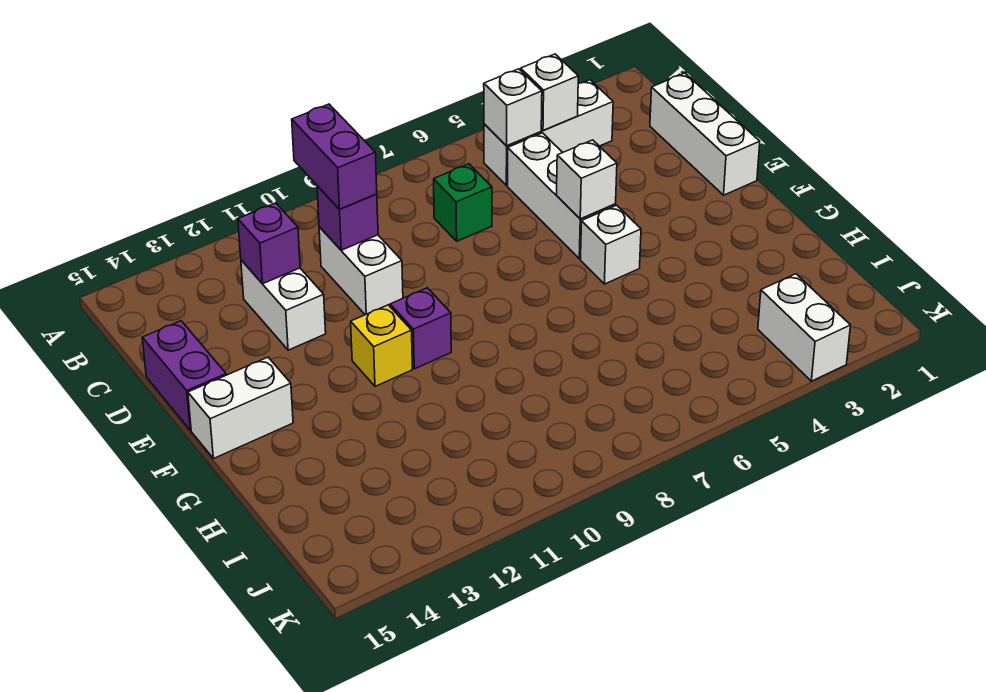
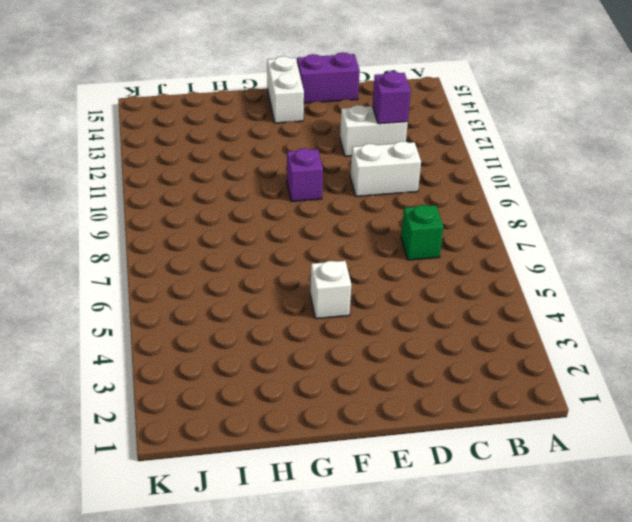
none -> white brick B3:B5 level 1
none -> white brick C1:E1 level 1
none -> white brick C5:E5 level 1

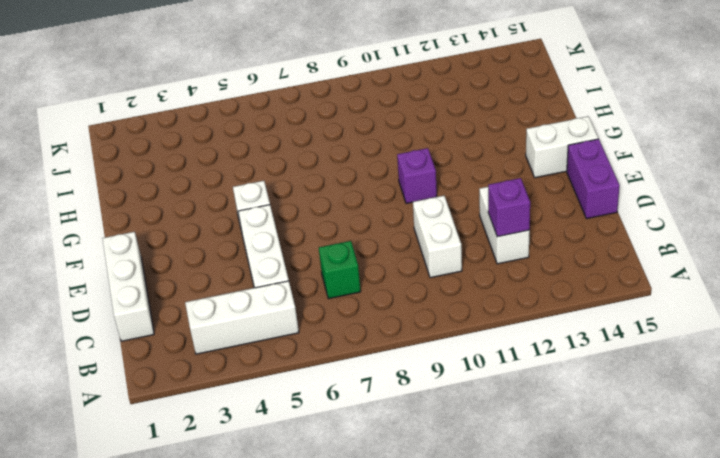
none -> yellow brick F11 level 1
none -> white brick J3:K3 level 1
none -> white brick B4 level 2

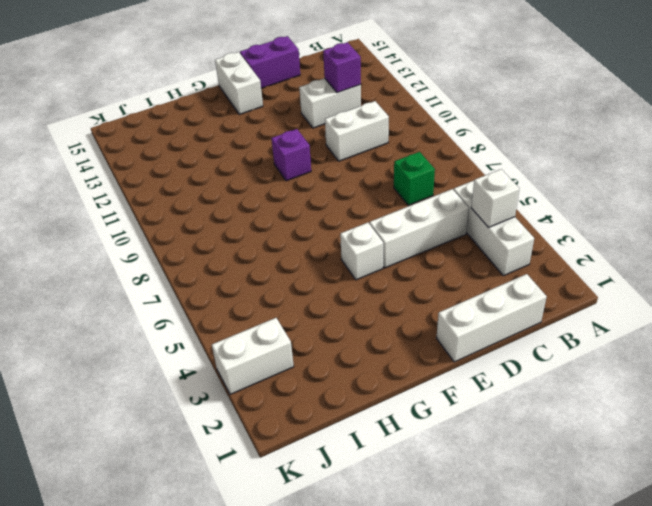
none -> yellow brick F11 level 1
none -> white brick B5 level 2
none -> purple brick C10 level 2

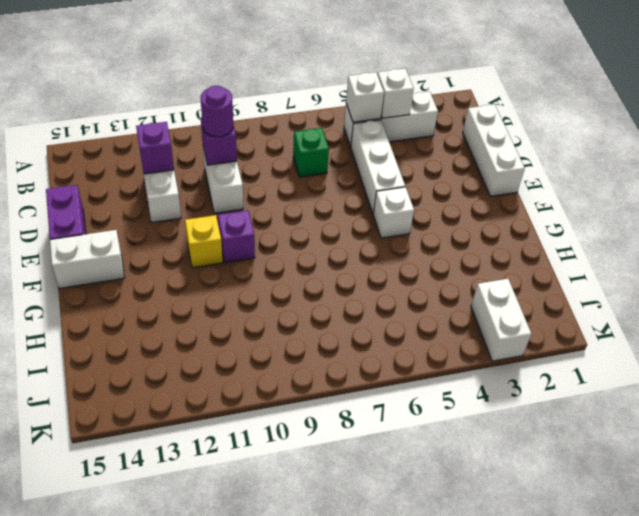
purple round brick C10 level 3 -> purple brick B10:C10 level 3
none -> white brick E5 level 2

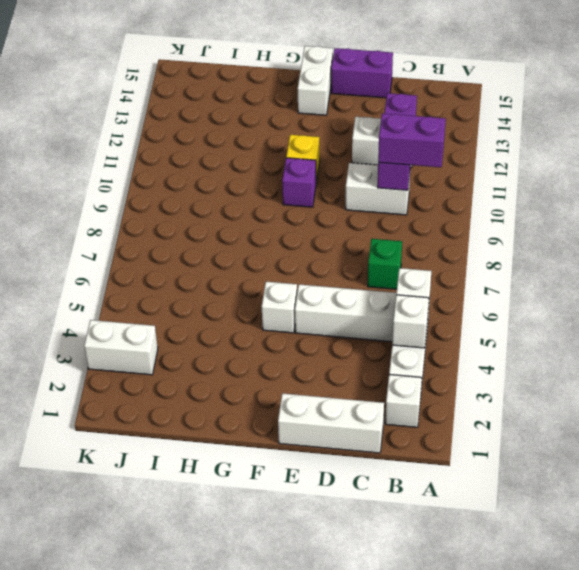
white brick B2 level 1 -> white brick E5 level 2

